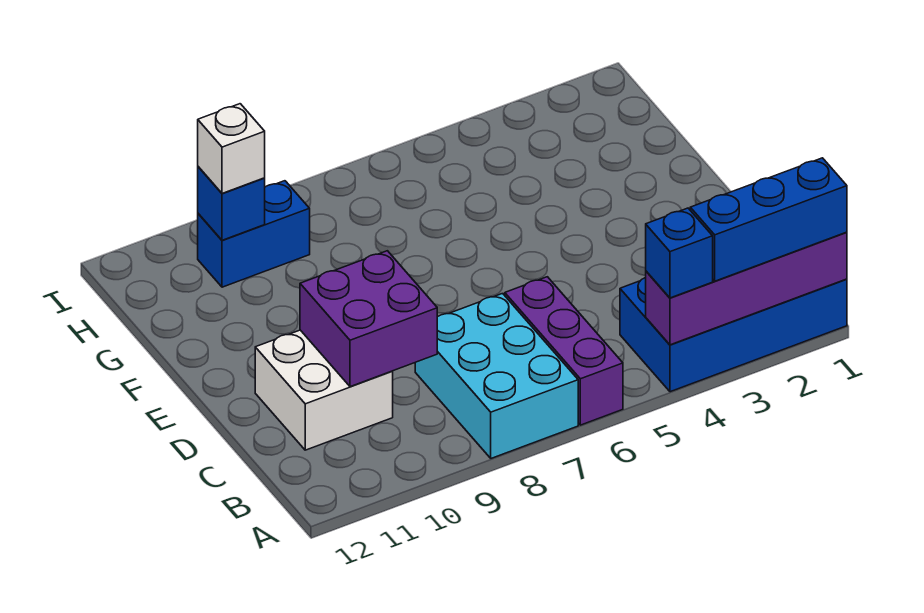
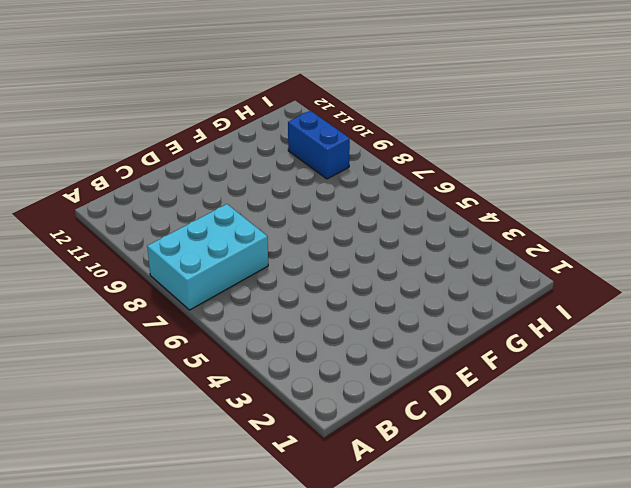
none -> blue brick A1:B4 level 1
none -> purple brick A6:C6 level 1

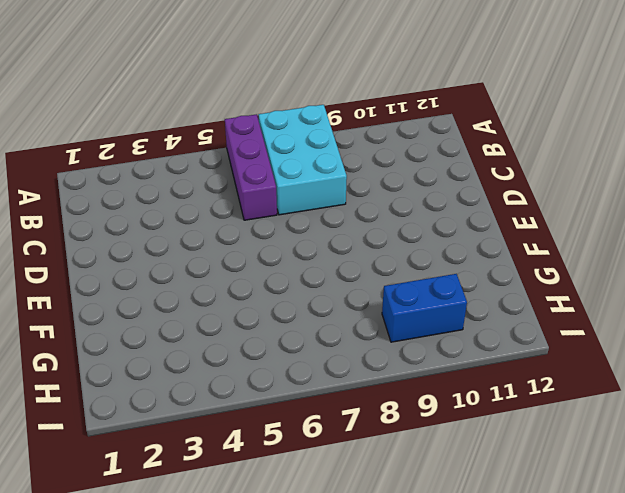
none -> blue brick A1:B4 level 1
none -> white brick C10:D11 level 1

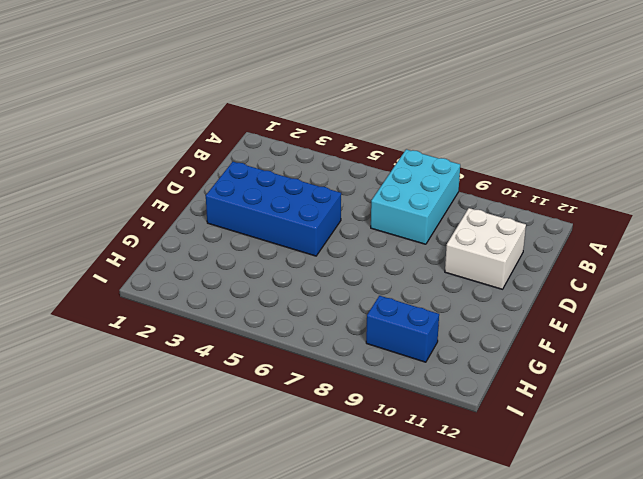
blue brick D2:E5 level 1 -> blue brick A1:B4 level 1
none -> purple brick A6:C6 level 1
none -> purple brick A1:A4 level 2

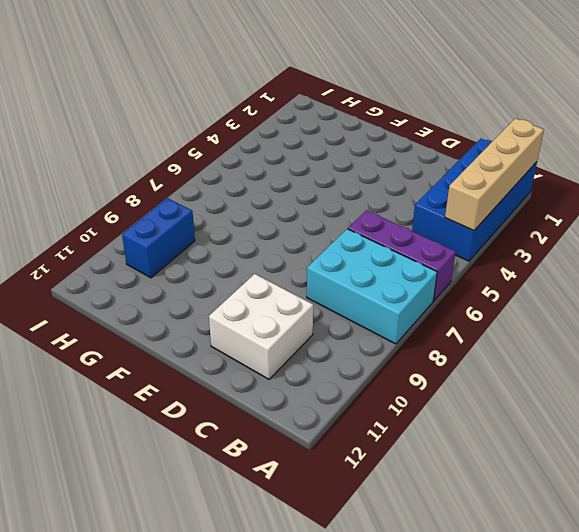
tan brick A1:A4 level 2 -> purple brick A1:A4 level 2
none -> purple brick C9:D10 level 2
none -> blue brick H10 level 2

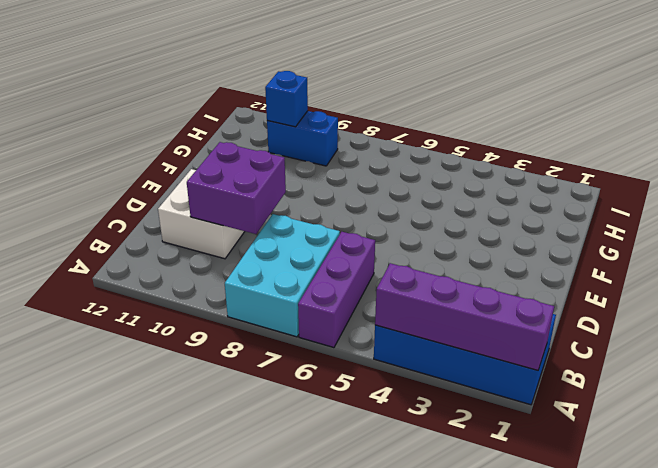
none -> blue brick A1:A3 level 3
none -> blue brick A4 level 3

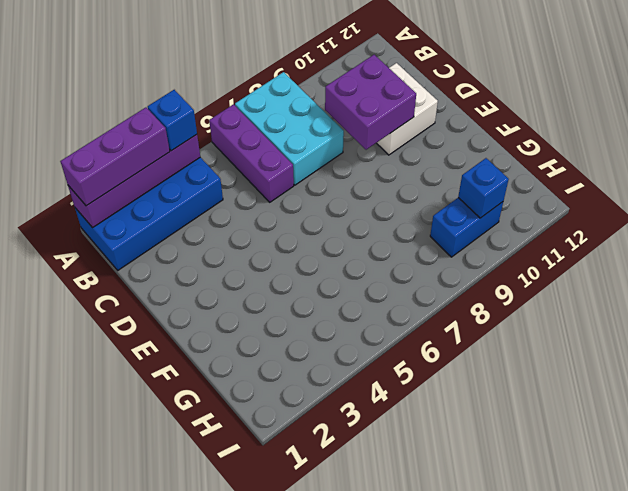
purple brick A1:A3 level 3 -> blue brick A1:A3 level 3
none -> white brick H10 level 3

